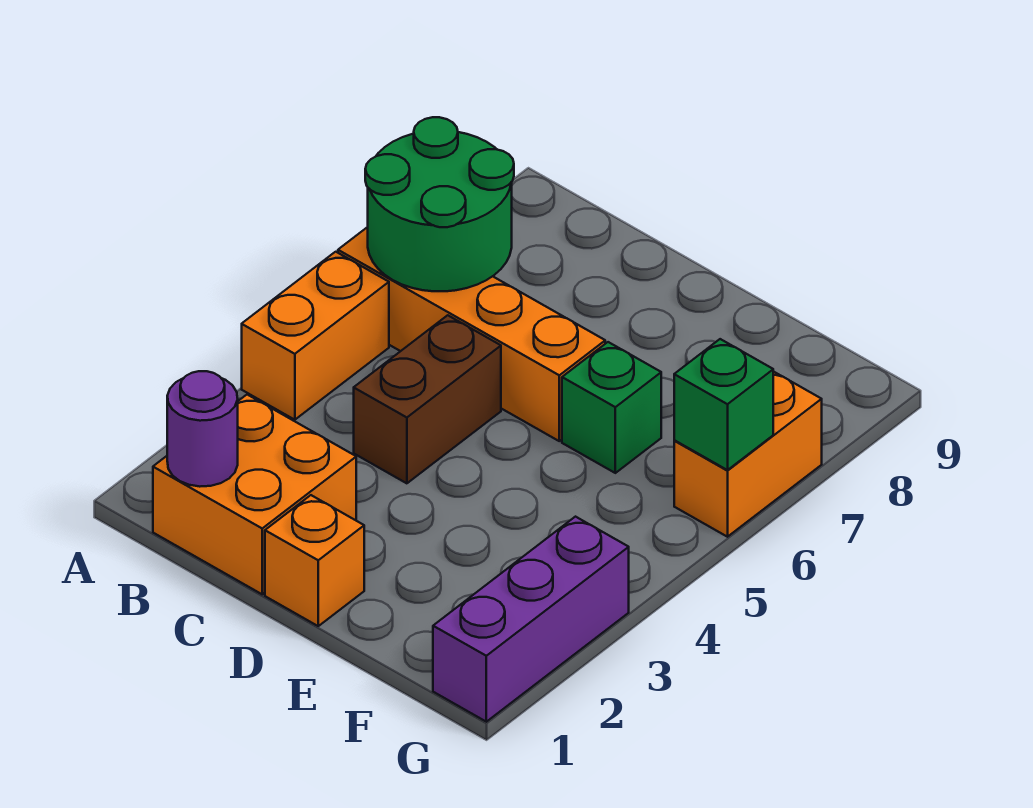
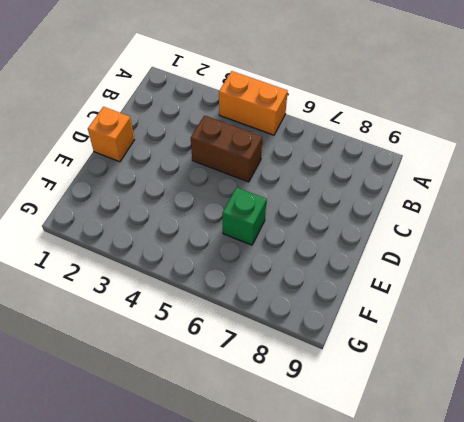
none -> orange brick A6:D6 level 1
none -> orange brick B1:C2 level 1

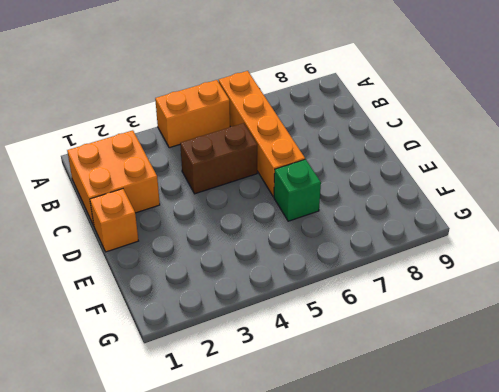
none -> purple brick G1:G3 level 1
none -> orange brick G6:G7 level 1

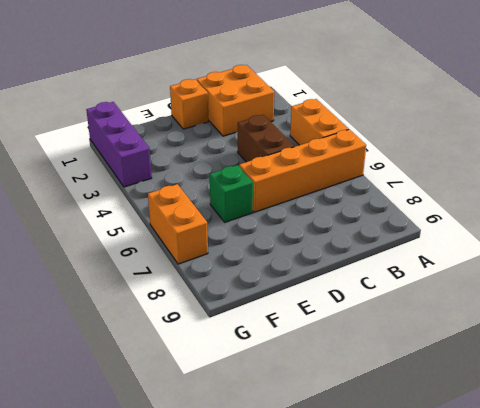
none -> green round brick A6:B7 level 2
none -> purple round brick B1 level 2

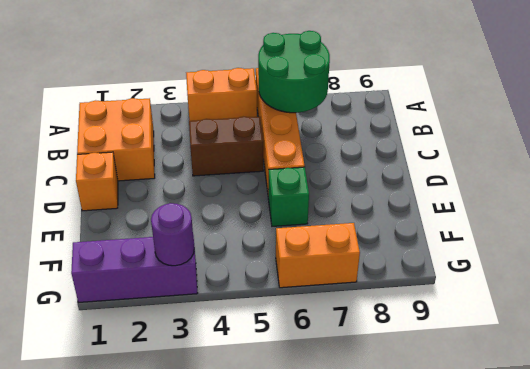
purple round brick G3 level 2 -> purple round brick B1 level 2
none -> green brick G6 level 2

